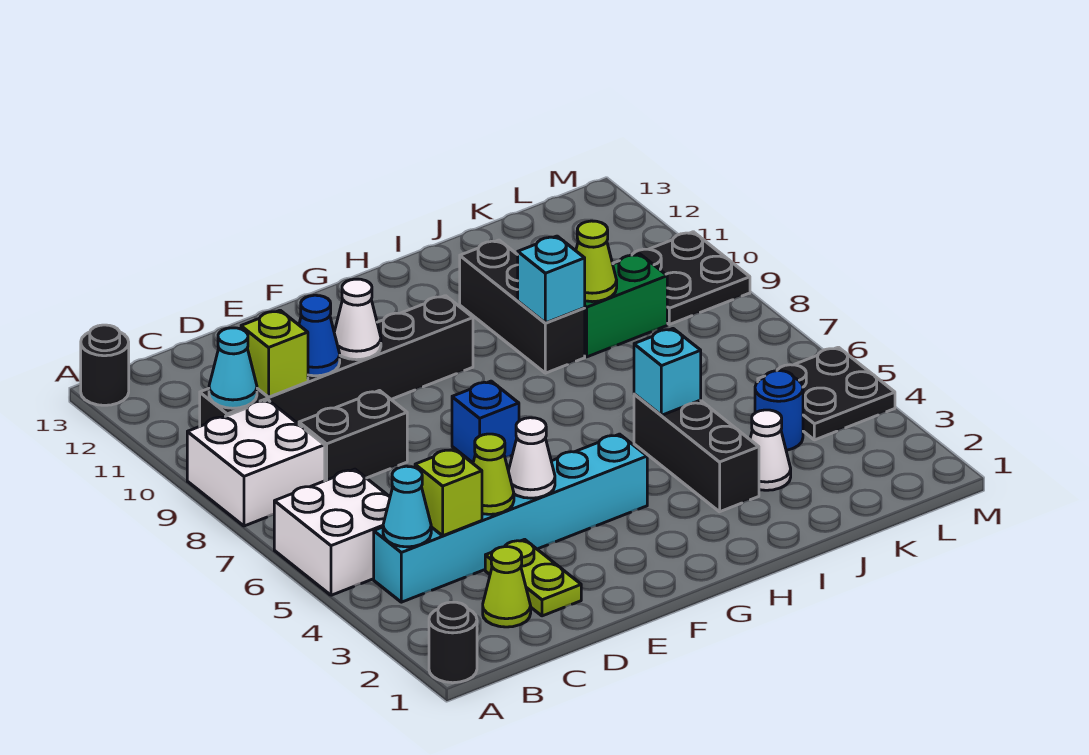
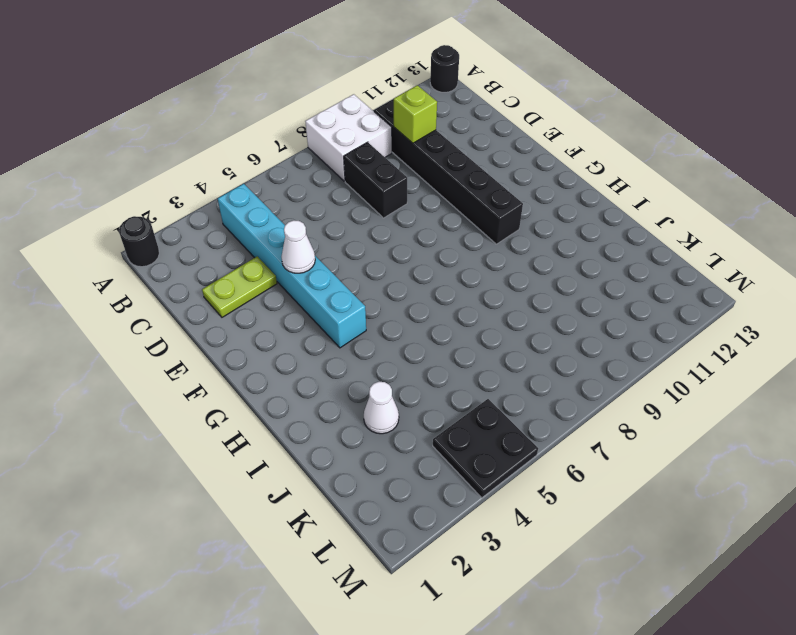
none -> white brick A5:B6 level 1
none -> lime cone C2 level 1
none -> blue brick F7 level 1

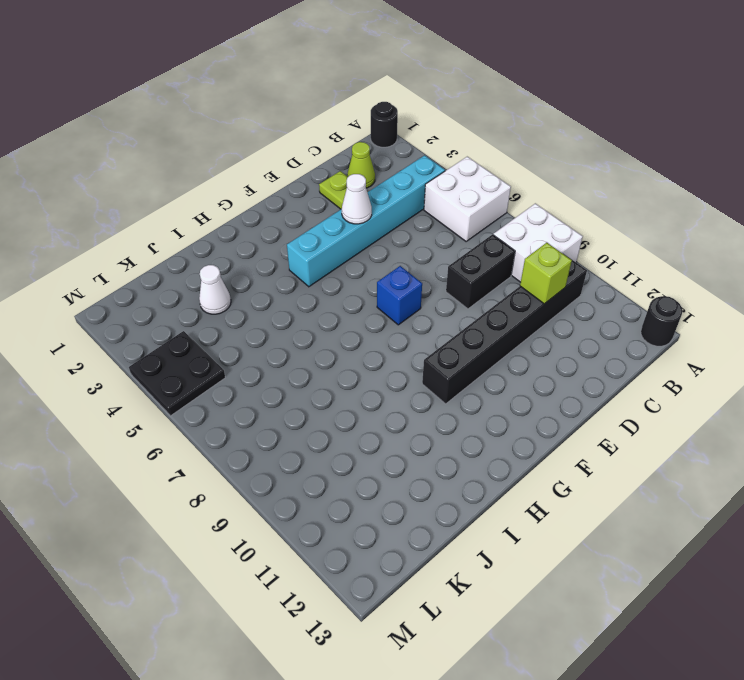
none -> black brick I3:I5 level 1
none -> black brick I9:I11 level 1
none -> green brick J9:K9 level 1

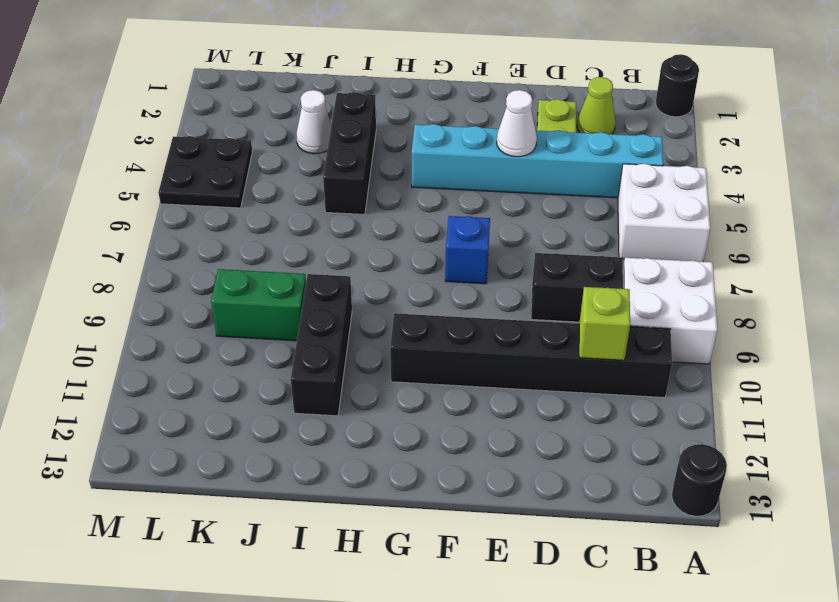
none -> blue round brick K4 level 1
none -> black plate L9:M10 level 1
none -> cyan cone B4 level 2

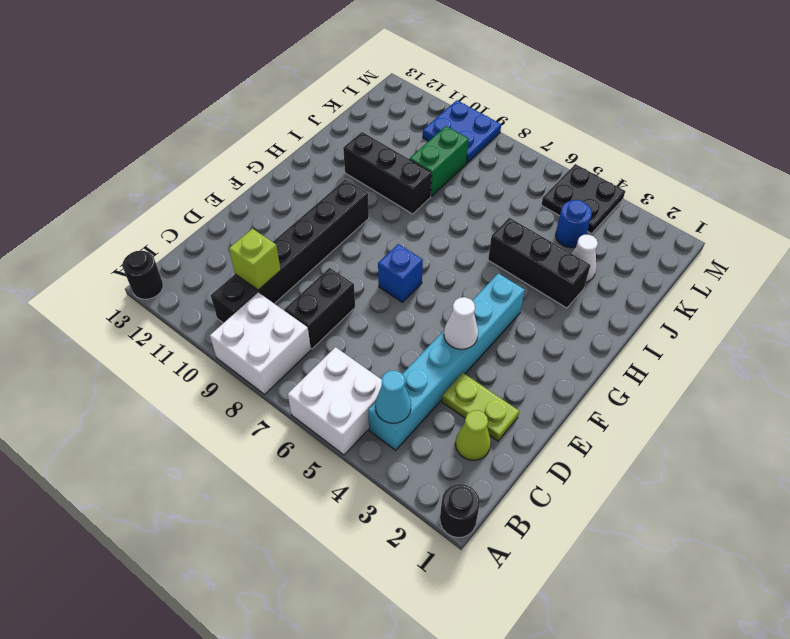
blue plate L9:M10 level 1 -> black plate L9:M10 level 1
none -> cyan cone B10 level 2
none -> lime brick C4 level 2
none -> lime cone D4 level 2

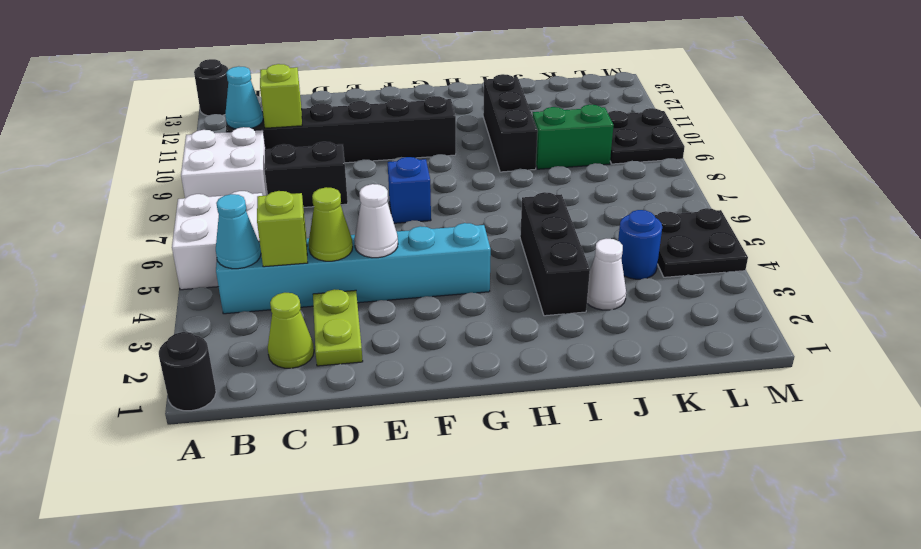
none -> blue cone D10 level 2
none -> white cone E10 level 2
none -> cyan brick I5 level 2

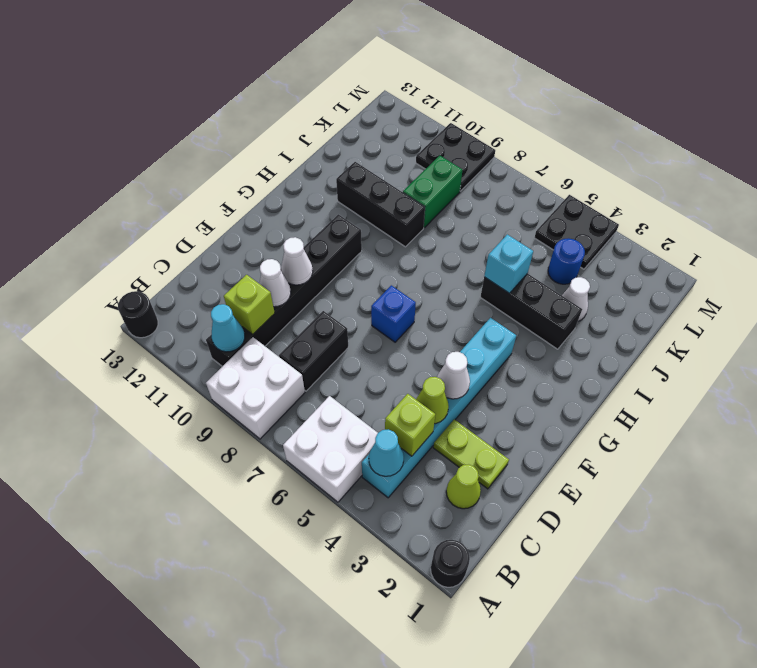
white cone D10 level 2 -> blue cone D10 level 2
none -> cyan brick I9 level 2
none -> lime cone J9 level 2

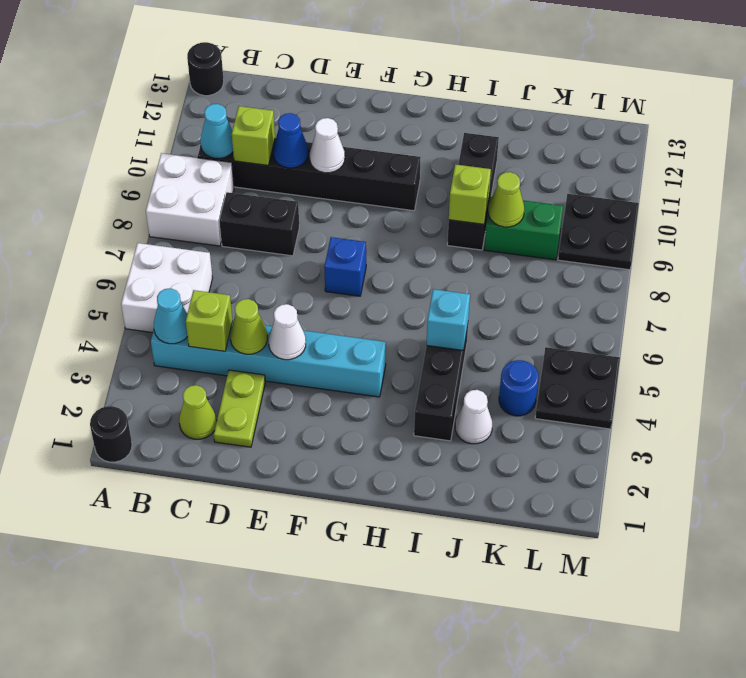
lime brick I9 level 2 -> cyan brick I9 level 2

